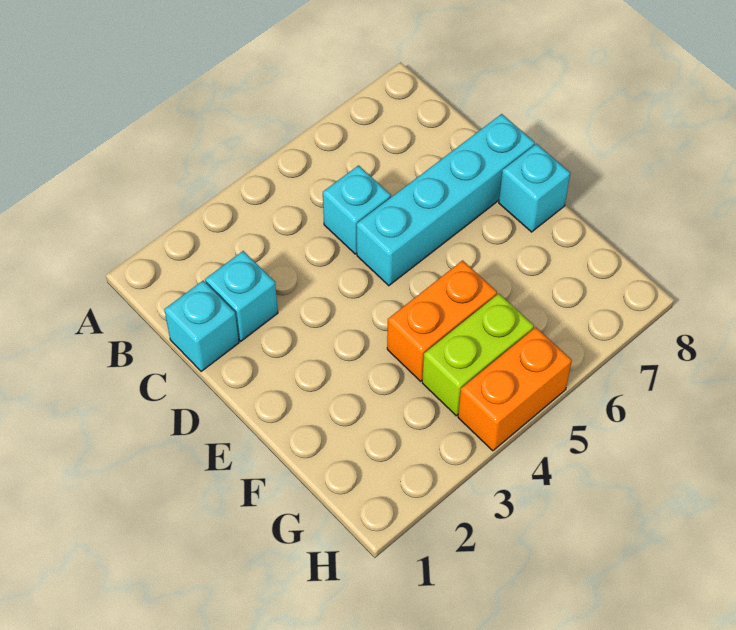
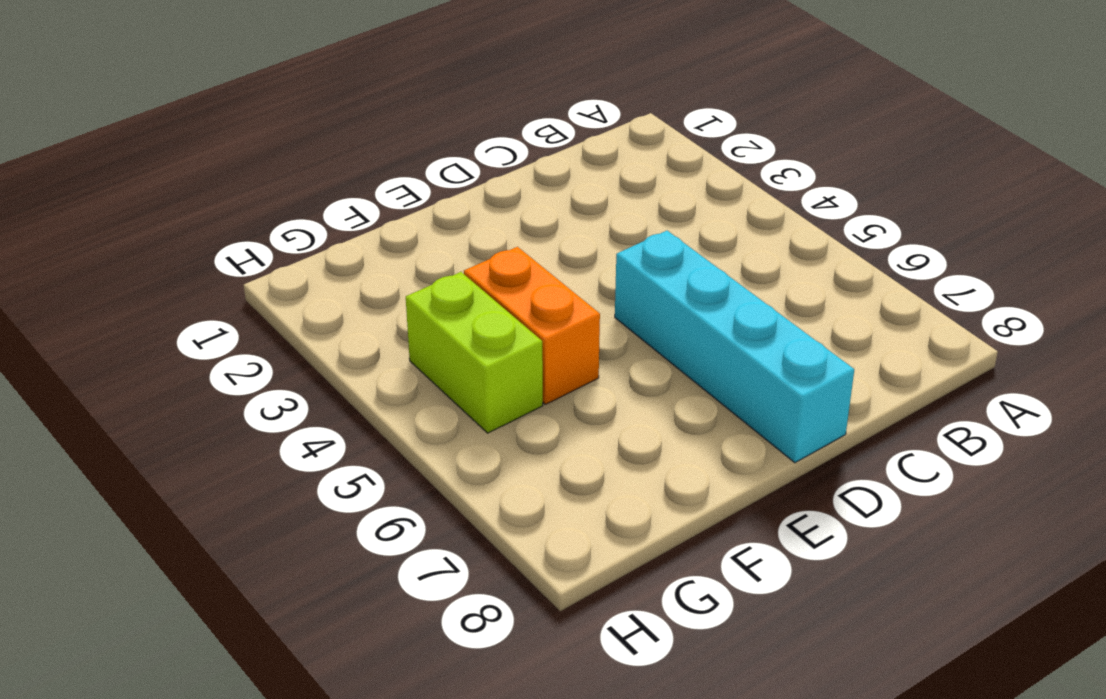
none -> cyan brick C1 level 1
none -> cyan brick C2 level 1

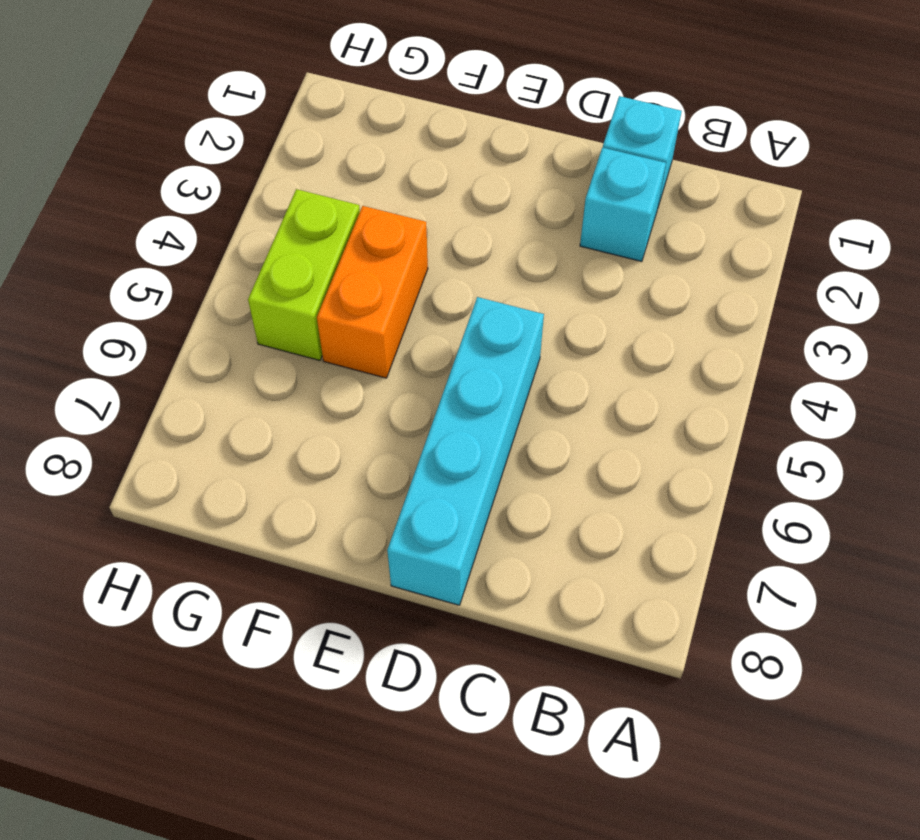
none -> cyan brick C5 level 1
none -> cyan brick E8 level 1

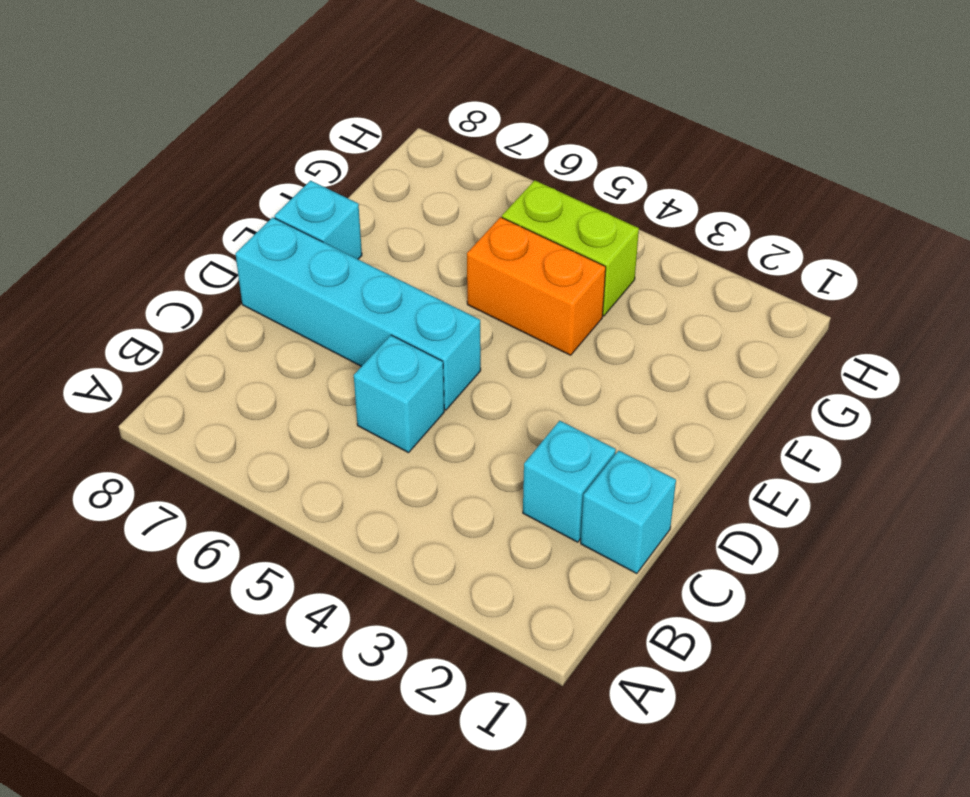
none -> orange brick H4:H5 level 1

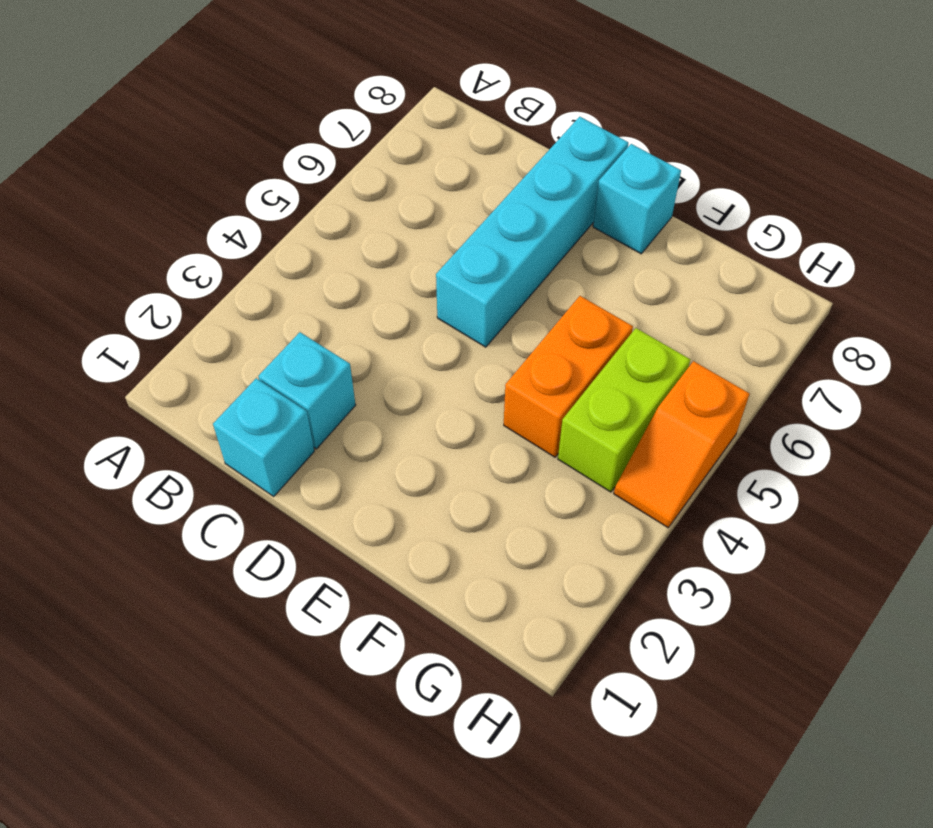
orange slope H4:H5 level 1 top 5 -> orange brick H4:H5 level 1
none -> cyan brick C5 level 1

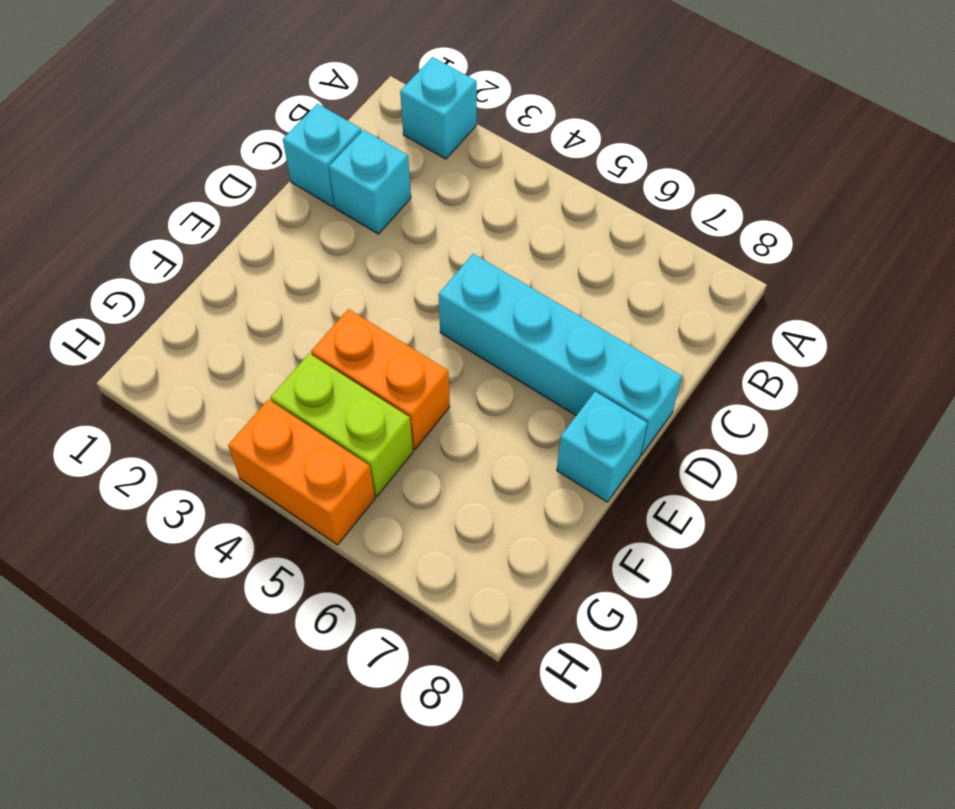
cyan brick A2 level 1 -> cyan brick C5 level 1

